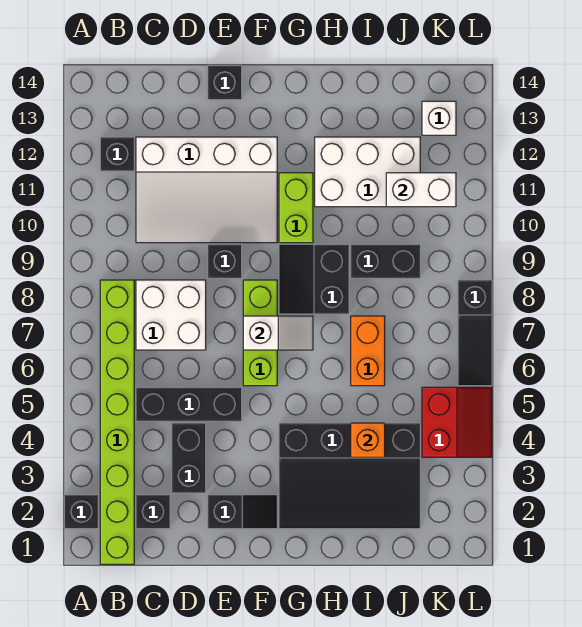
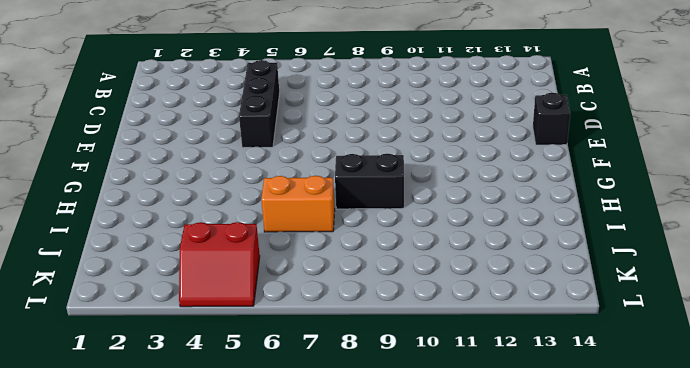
none -> black brick A2 level 1
none -> lime brick B1:B8 level 1
none -> black brick B12 level 1

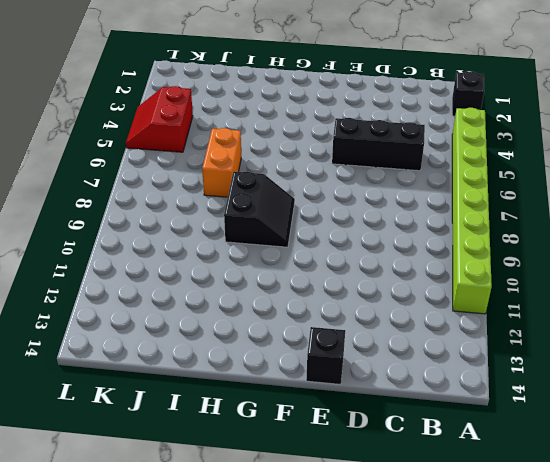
lime brick A4:A11 level 1 -> lime brick B1:B8 level 1
none -> black brick B12 level 1
none -> black brick C2 level 1
none -> white brick C7:D8 level 1

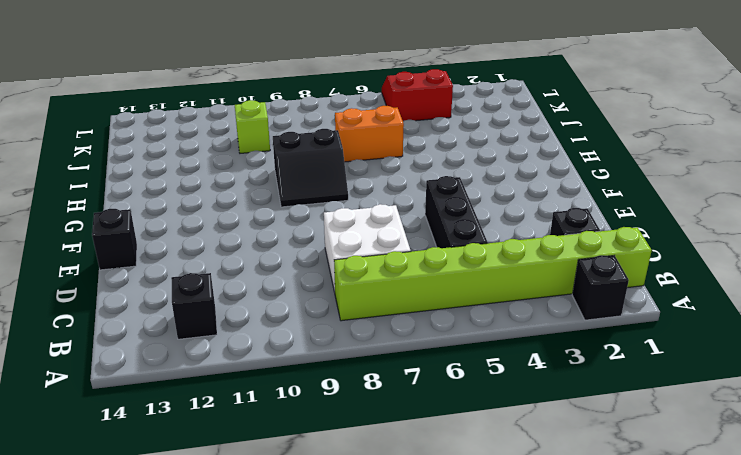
lime brick J10 level 1 -> none
none -> white slope C10:F12 level 1 top 12
none -> black brick D3:D4 level 1
none -> black slope E2:F2 level 1 top E

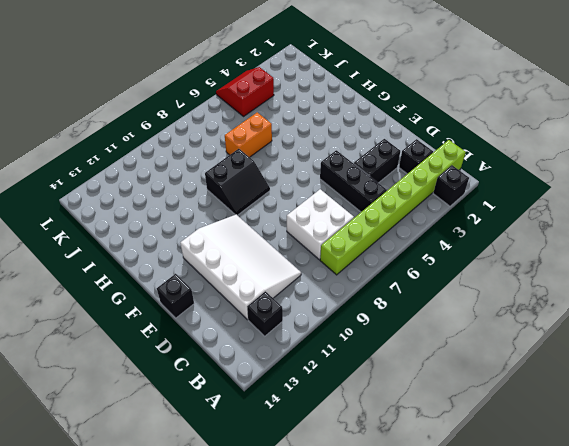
none -> black slope E2:F2 level 1 top E
none -> black brick E9 level 1
none -> lime brick F6:F8 level 1

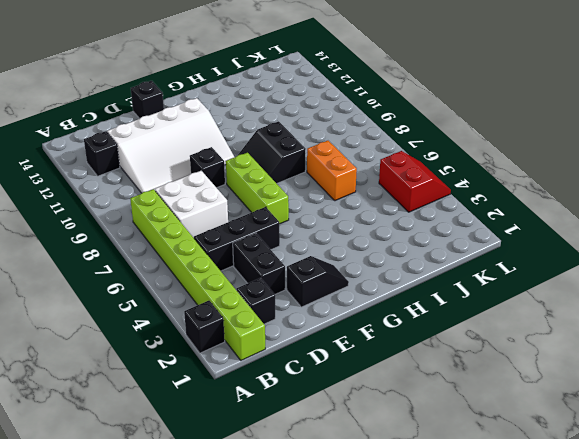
none -> black slope G2:J4 level 1 top 4
none -> lime brick G10:G11 level 1
none -> white brick H11:J12 level 1

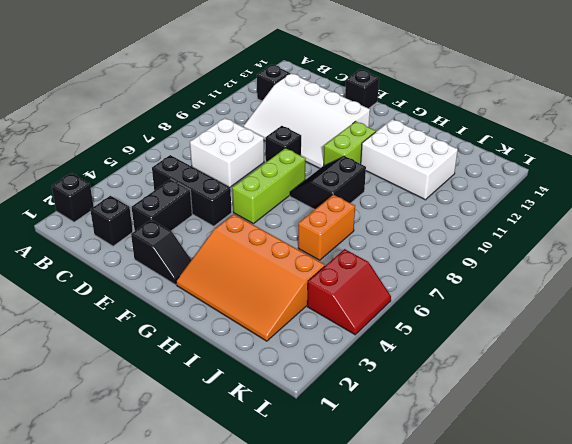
orange slope G2:J4 level 1 top 4 -> black slope G2:J4 level 1 top 4
none -> lime brick B1:B8 level 1
none -> black brick I9:J9 level 1
none -> white brick K13 level 1

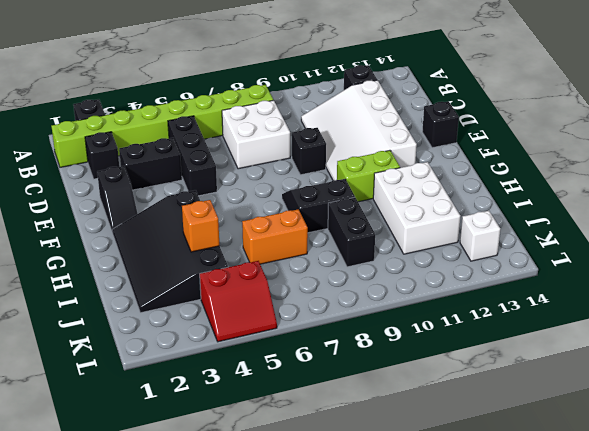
none -> lime brick F6:F8 level 1
none -> black slope L6:L8 level 1 top 8
none -> white slope F7:G7 level 2 top F

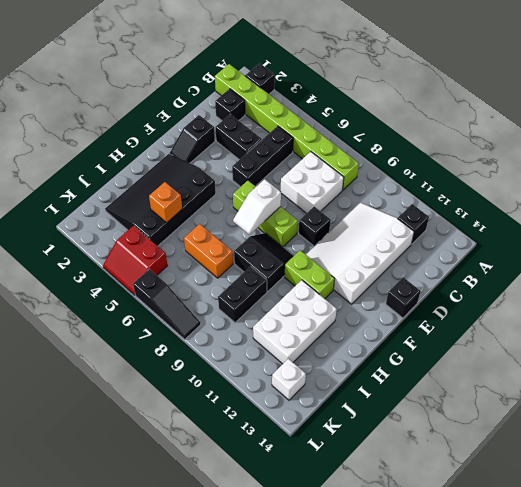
black slope L6:L8 level 1 top 6 -> black slope L6:L8 level 1 top 8
none -> white brick J11:K11 level 2

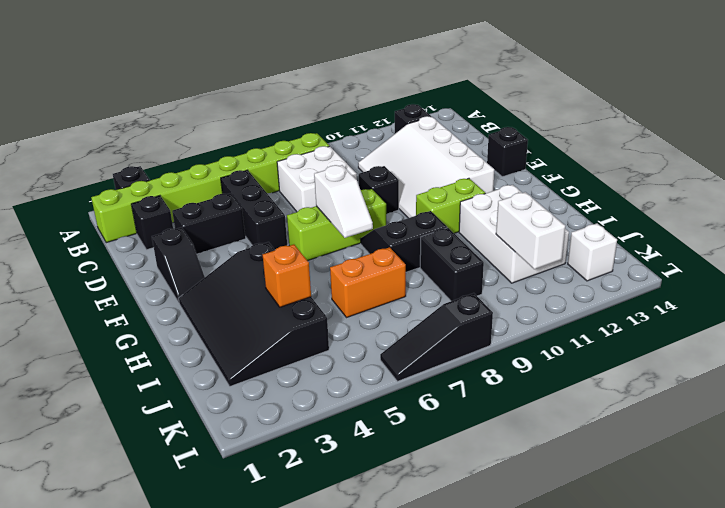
none -> red slope K4:L5 level 1 top K

